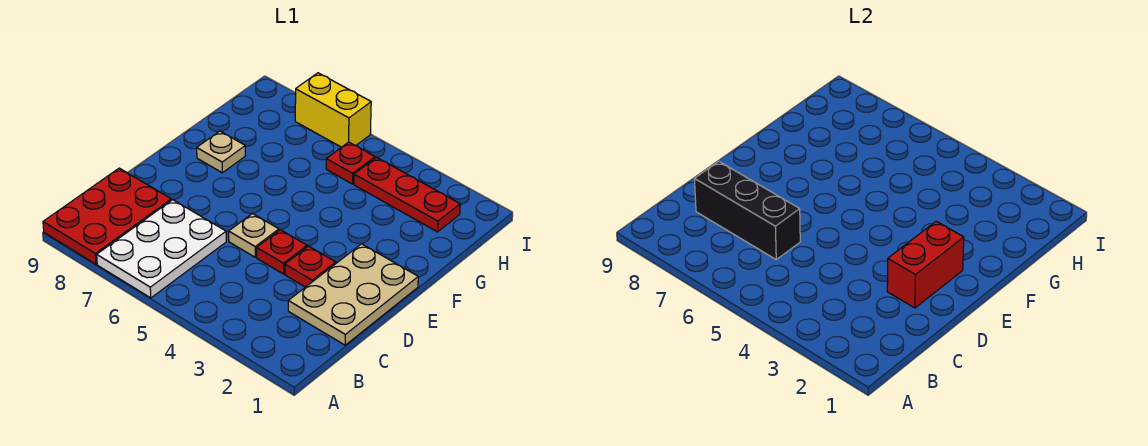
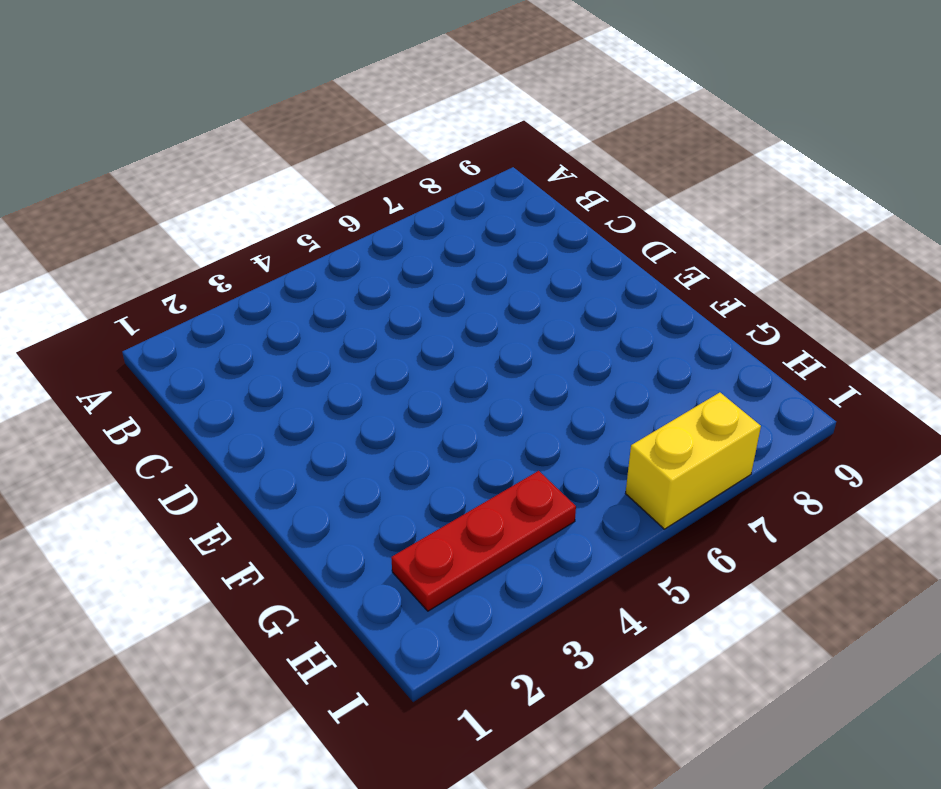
none -> white plate A6:C7 level 1
none -> red plate A8:C9 level 1
none -> tan plate C1:E2 level 1

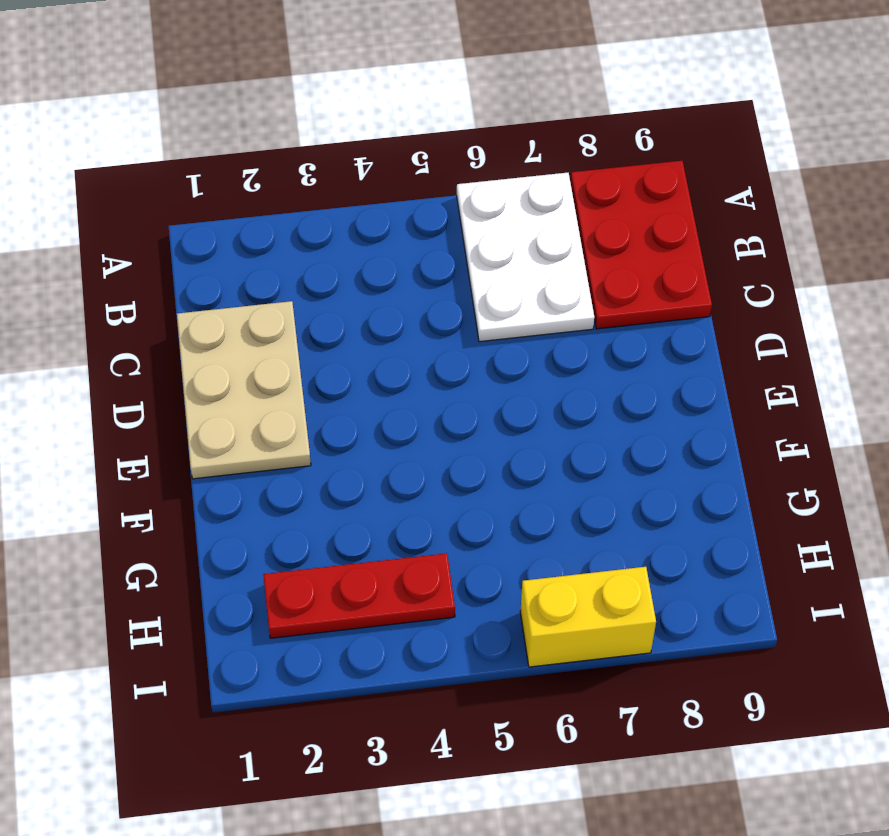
none -> red plate D3 level 1
none -> red plate D4 level 1
none -> tan plate D5 level 1

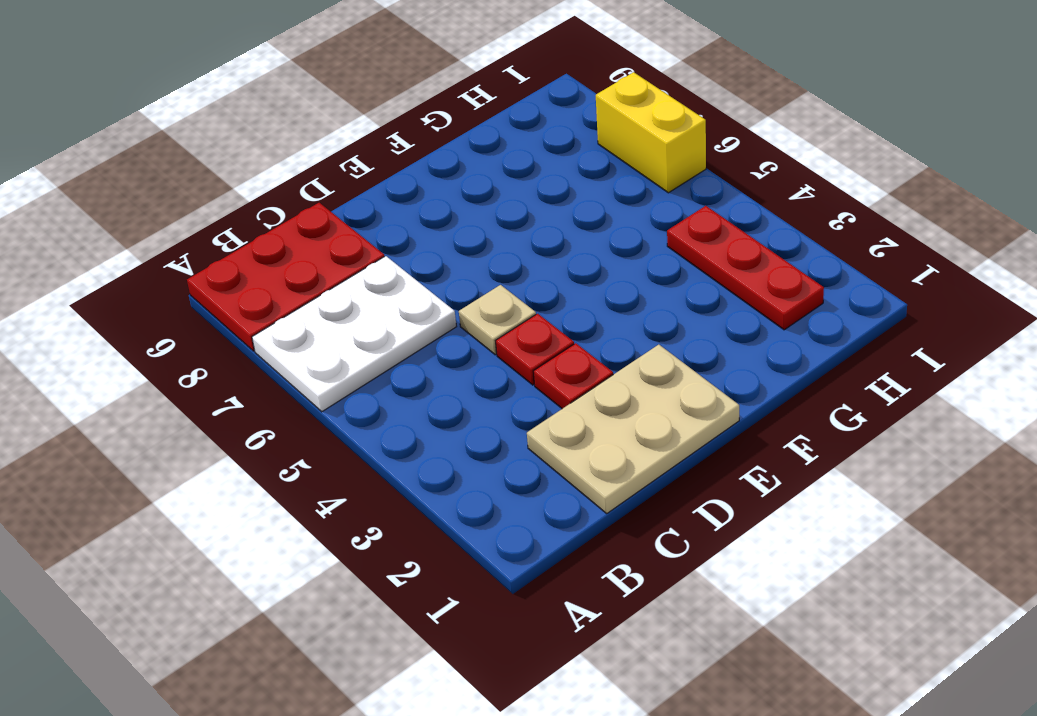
none -> tan plate F8 level 1
none -> red plate H5 level 1
none -> black brick C6:C8 level 2

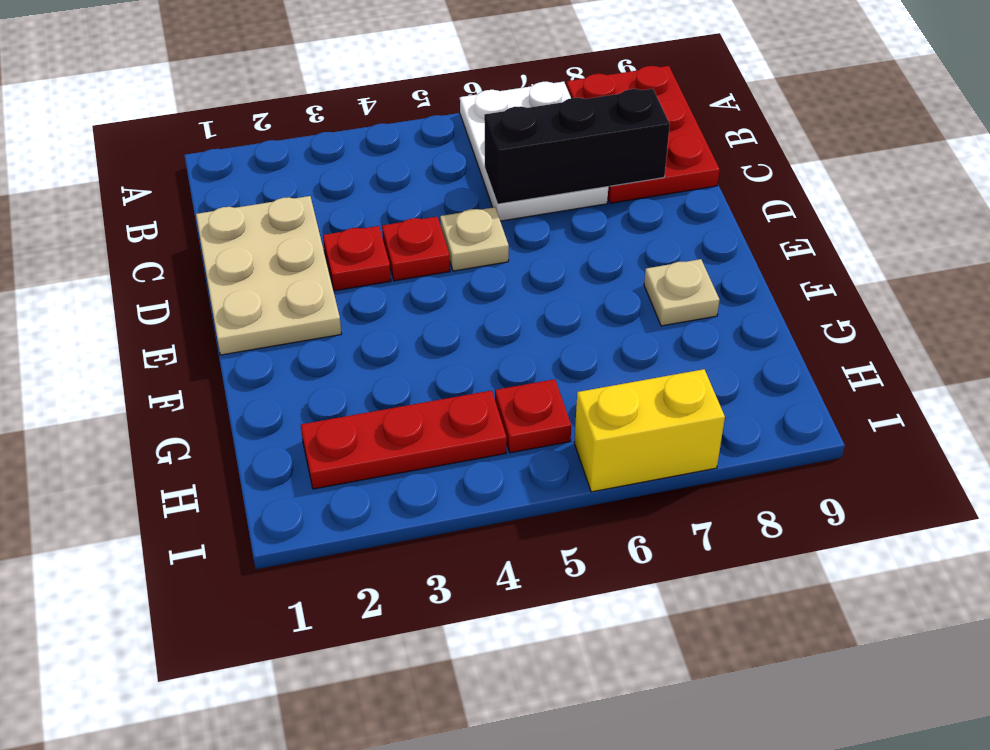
none -> red brick D2:E2 level 2

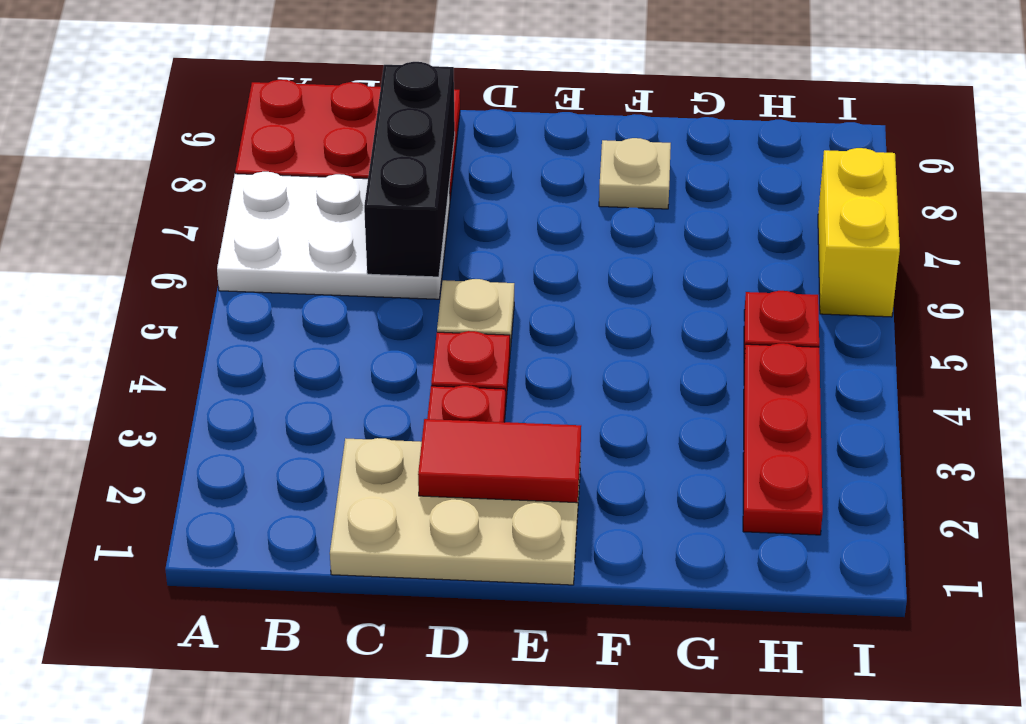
red tile D2:E2 level 2 -> red brick D2:E2 level 2

